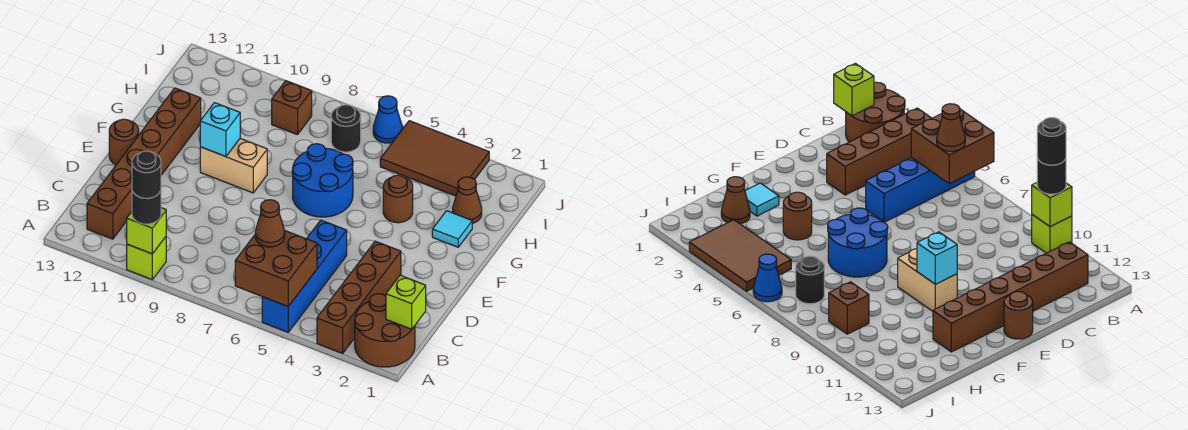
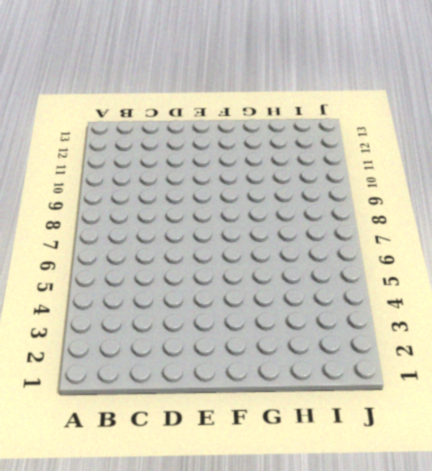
none -> brown round brick A1:B2 level 1
none -> brown brick A3:D3 level 1
none -> blue brick A5:D5 level 1

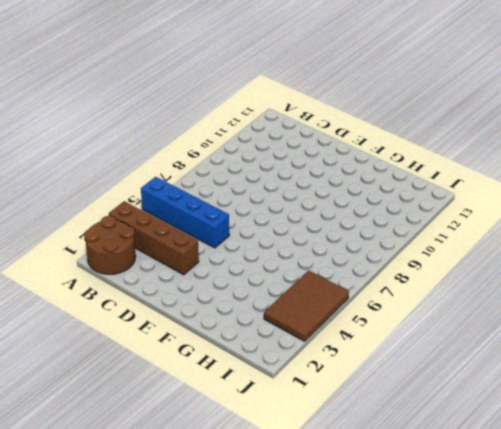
none -> lime brick A10 level 1
none -> brown brick B12:G12 level 1
none -> brown round brick E13 level 1

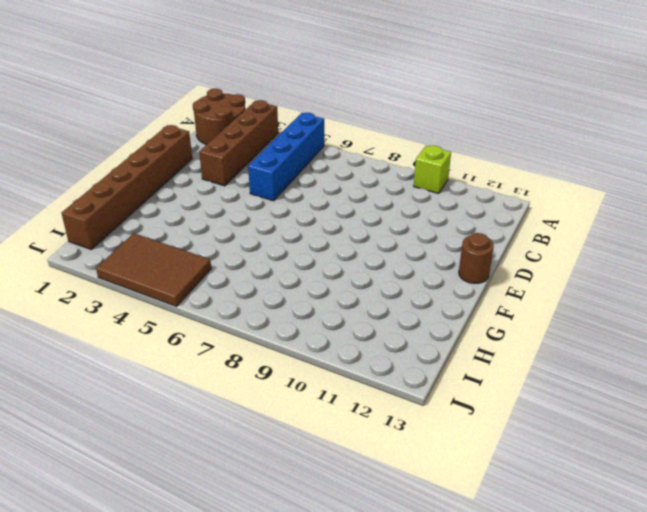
brown brick D1:I1 level 1 -> brown brick B12:G12 level 1
none -> blue round brick F6:G7 level 1
none -> tan brick F9:F10 level 1
none -> cyan tile G2 level 1

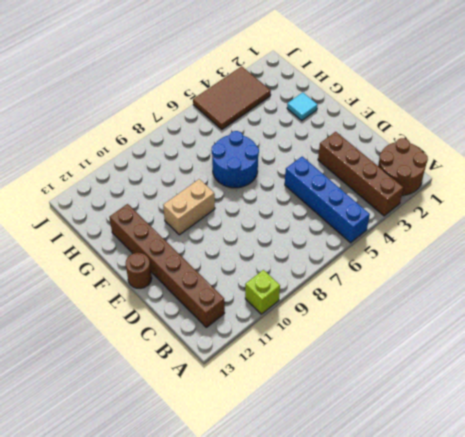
none -> brown round brick G4 level 1
none -> brown cone H2 level 1
none -> black round brick I7 level 1

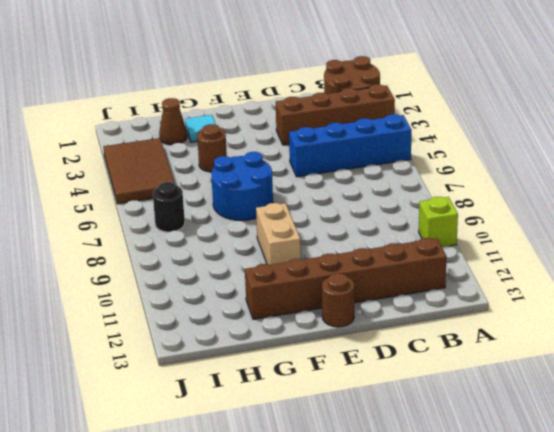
none -> brown brick I9 level 1
none -> blue cone J6 level 1
none -> brown brick A5:B6 level 2

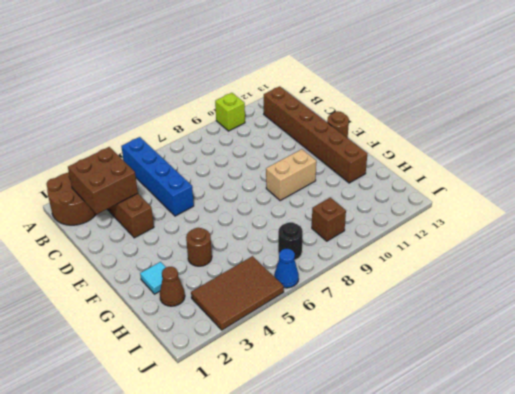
brown brick B2:C3 level 2 -> brown brick A5:B6 level 2
none -> blue round brick F6:G7 level 1
none -> lime brick A10 level 2
none -> lime brick B1 level 2

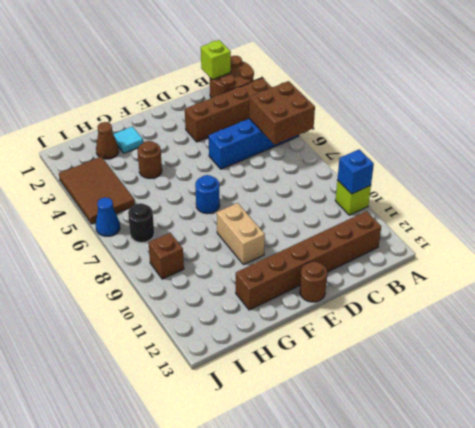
blue brick A10 level 2 -> lime brick A10 level 2
blue round brick F7 level 1 -> blue round brick F6:G7 level 1
none -> cyan brick F10 level 2
none -> black round brick A10 level 3
none -> brown cone B6 level 3

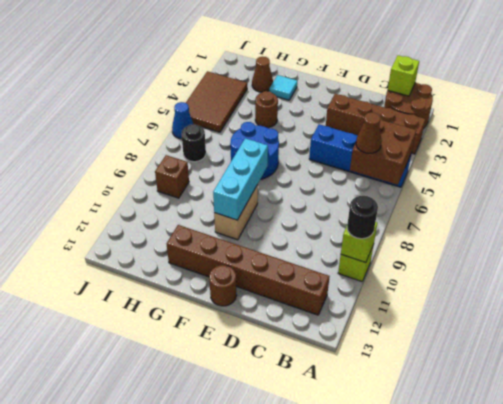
cyan brick F8:F10 level 2 -> cyan brick F10 level 2
none -> black round brick A10 level 4

